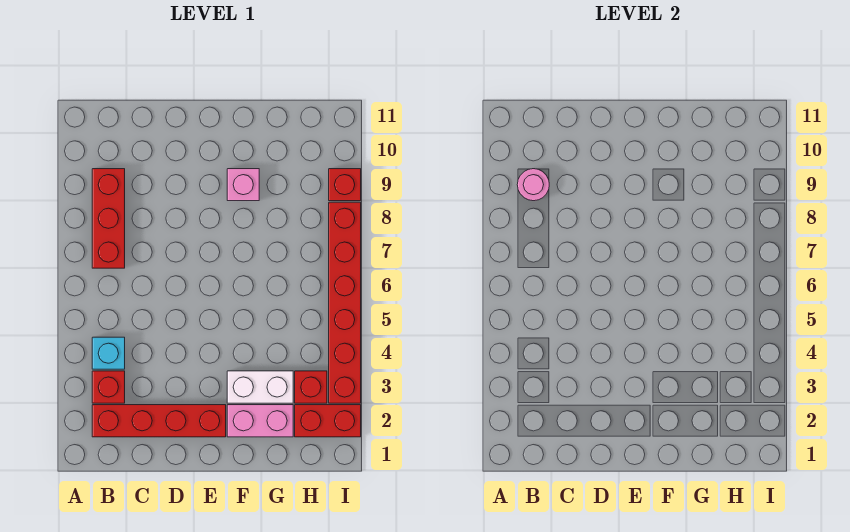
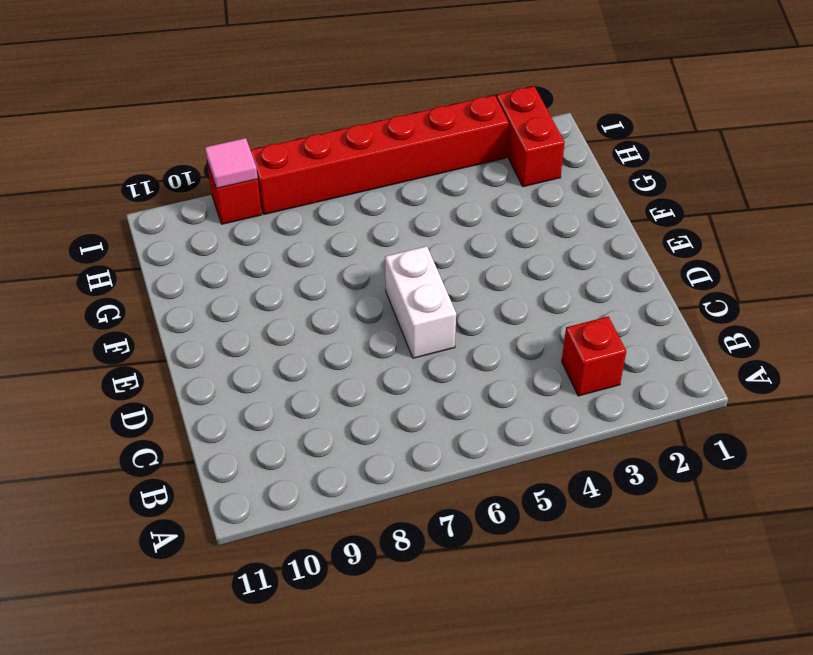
white brick D6:E6 level 1 -> white brick F3:G3 level 1
pink tile I9 level 2 -> none
none -> red brick B2:E2 level 1
none -> cyan brick B4 level 1
none -> red brick B7:B9 level 1

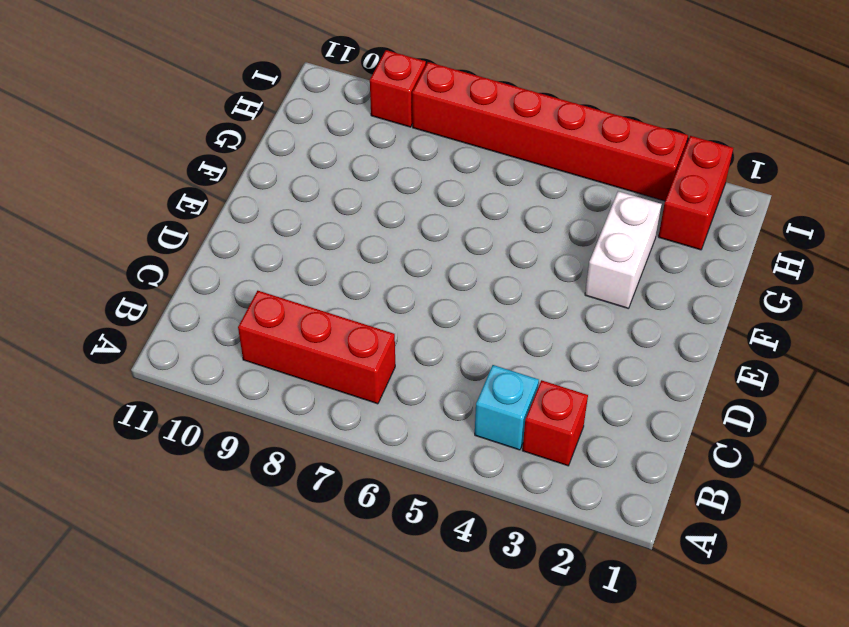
none -> red brick B2:E2 level 1
none -> pink brick F2:G2 level 1
none -> pink brick F9 level 1

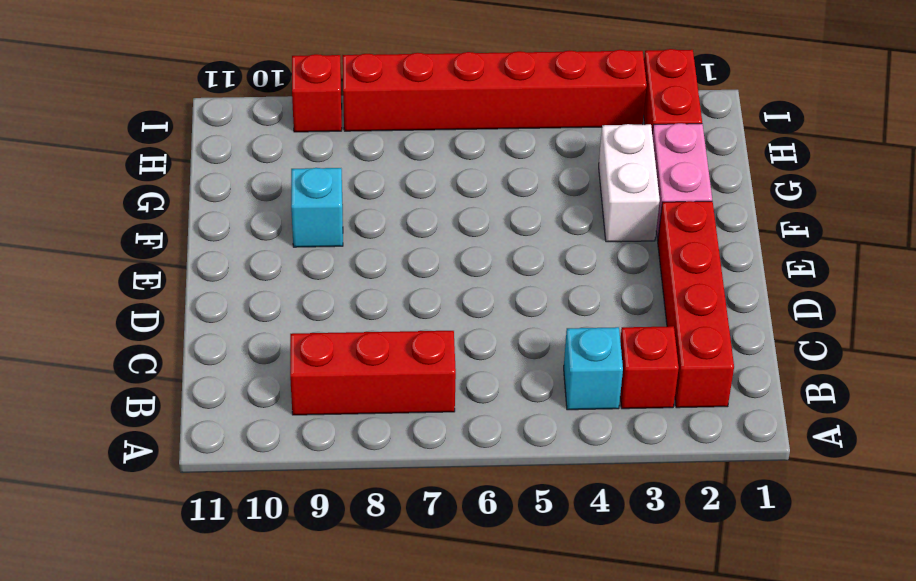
cyan brick F9 level 1 -> pink brick F9 level 1
none -> red brick H3 level 1
none -> pink round brick B9 level 2

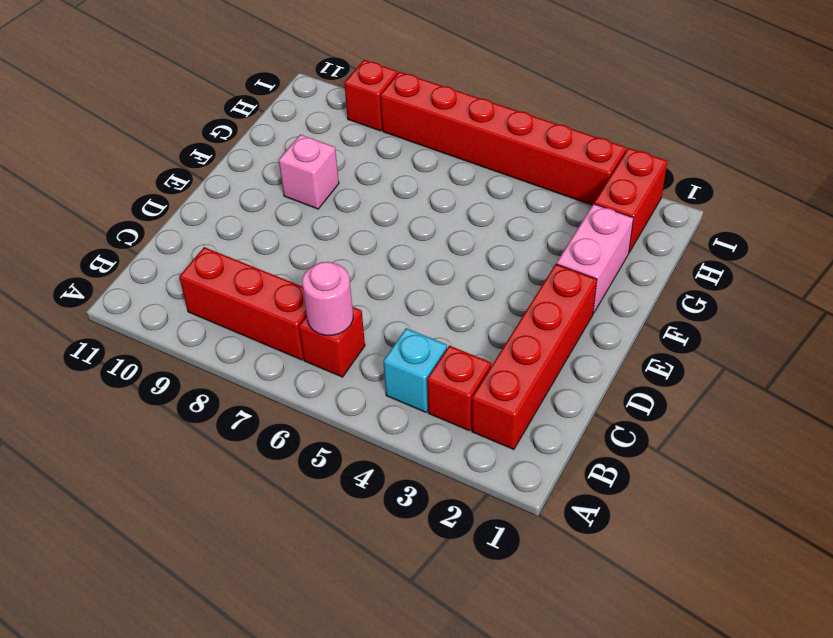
red brick B6 level 1 -> red brick H3 level 1
pink round brick B6 level 2 -> pink round brick B9 level 2
none -> white brick F3:G3 level 1

